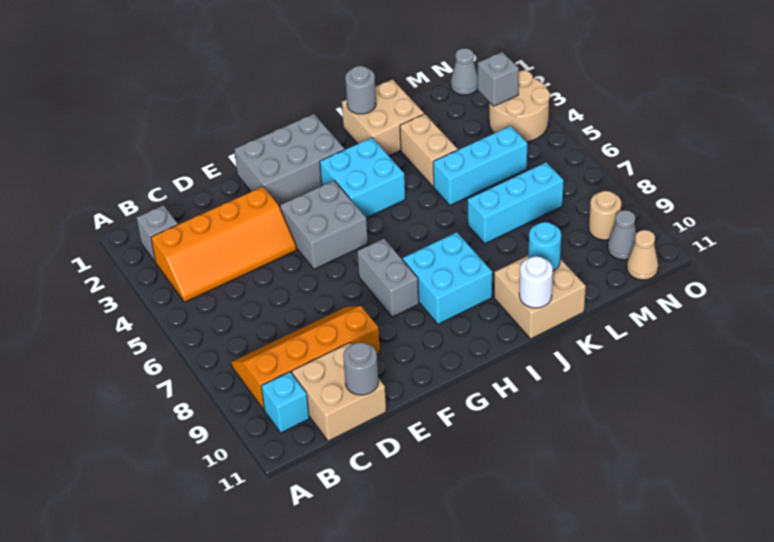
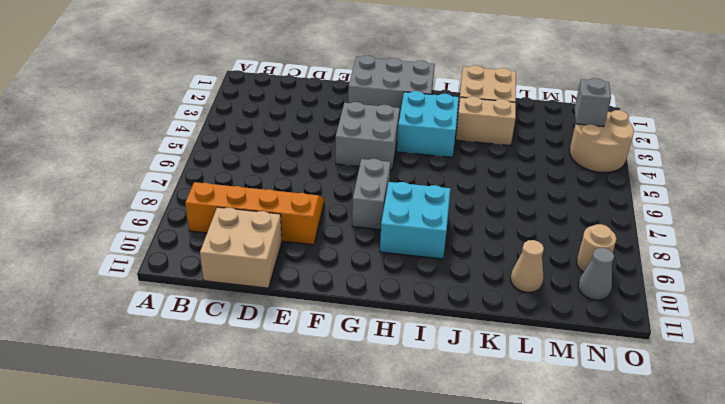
tan brick J3:K3 level 1 -> tan brick K3:K4 level 1
tan cone L10 level 1 -> tan cone N11 level 1
none -> grey brick B2 level 1
none -> orange slope B3:E4 level 1 top 3
none -> cyan brick B10 level 1

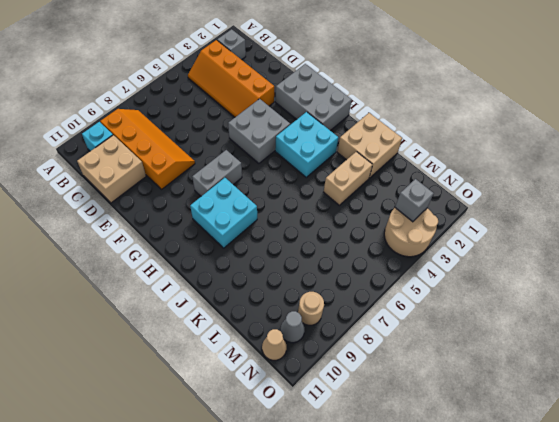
none -> tan brick J10:K11 level 1
none -> cyan brick K5:M5 level 1
none -> cyan brick K7:M7 level 1

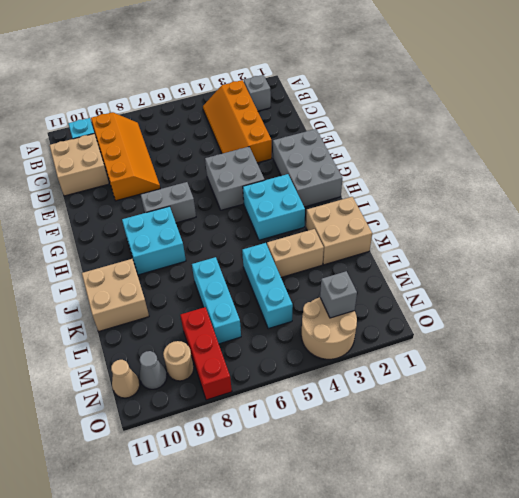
red brick M8:O8 level 1 -> none
none -> grey cone N1 level 1
none -> grey round brick D11 level 2
none -> grey round brick J1 level 2

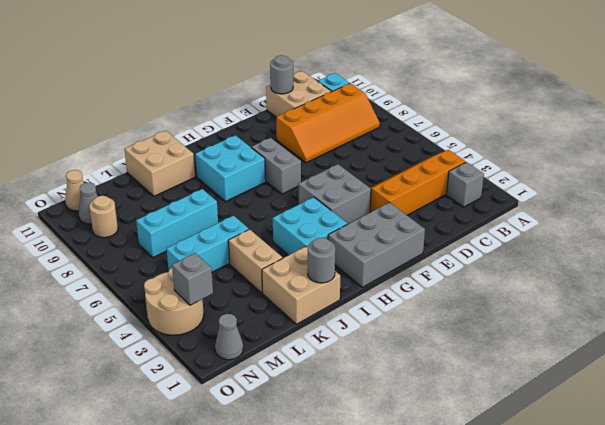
none -> white round brick J11 level 2
none -> cyan round brick K10 level 2

